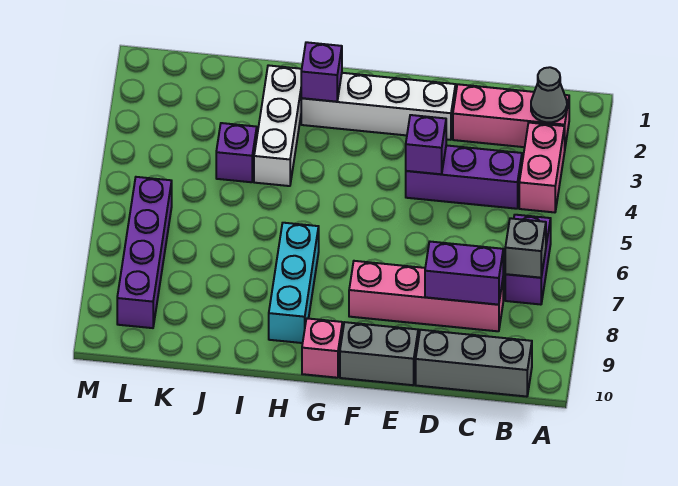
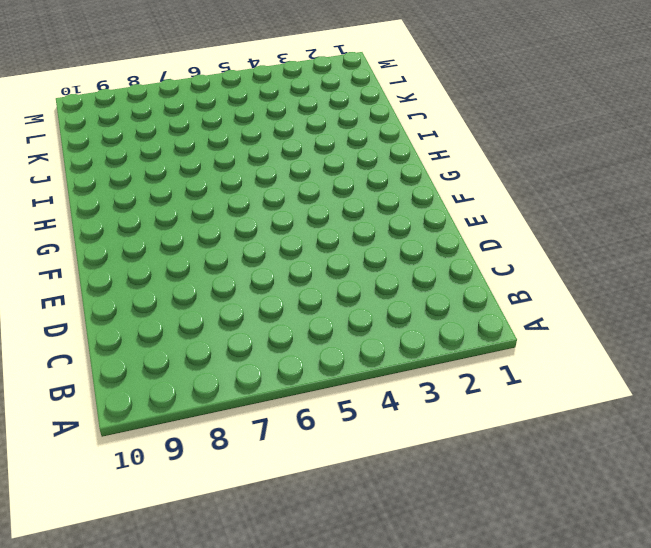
none -> pink brick B2:D2 level 1
none -> pink brick B3:B4 level 1
none -> purple brick B6:B7 level 1

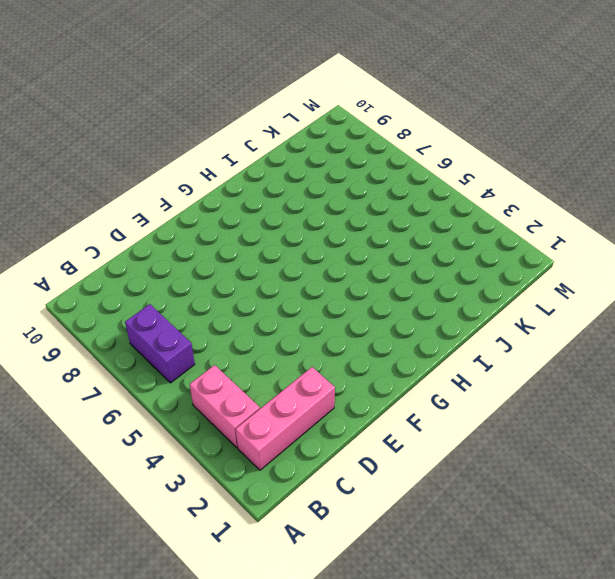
none -> grey brick B10:D10 level 1
none -> purple brick C4:E4 level 1
none -> pink brick C8:F8 level 1

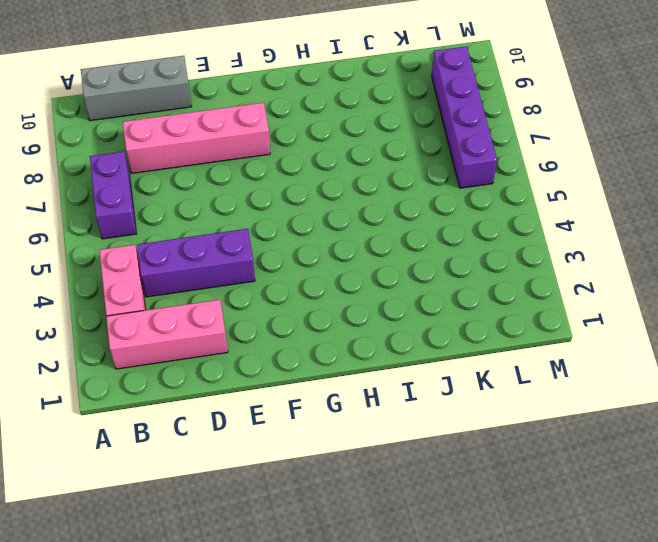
none -> white brick E2:H2 level 1
none -> grey brick E10:F10 level 1
none -> pink brick G10 level 1

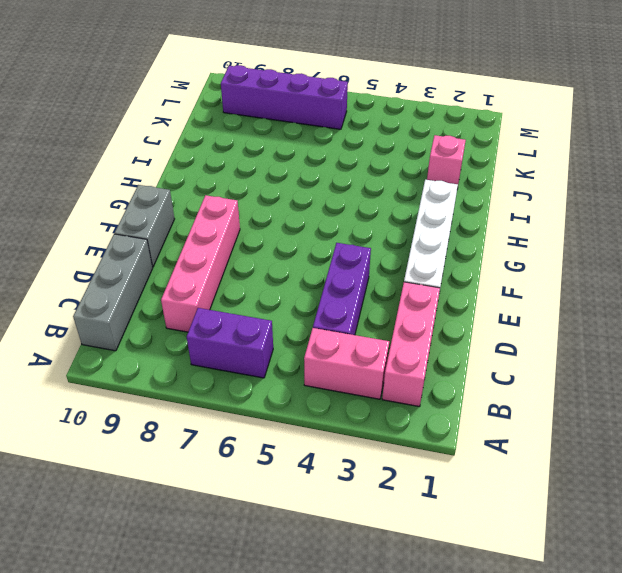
pink brick J2 level 1 -> pink brick G10 level 1
none -> cyan brick H7:H9 level 1
none -> white brick I2:I4 level 1
none -> purple brick J4 level 1

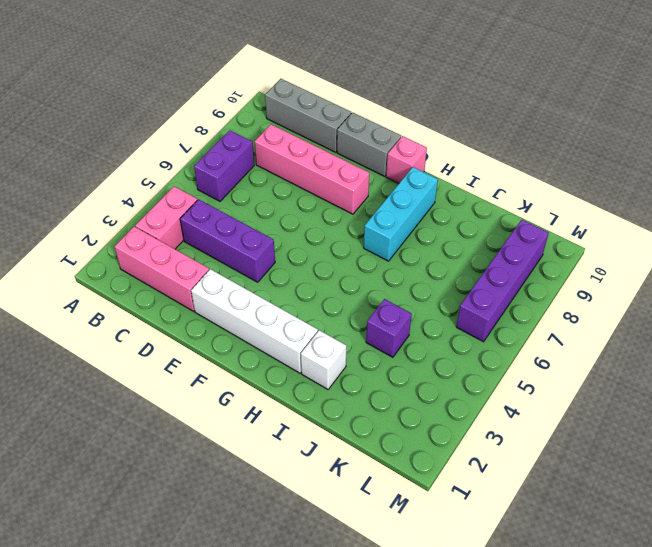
white brick I2 level 1 -> white brick I2:I4 level 1
none -> grey cone B2 level 2
none -> grey brick B7 level 2
none -> purple brick C8:D8 level 2

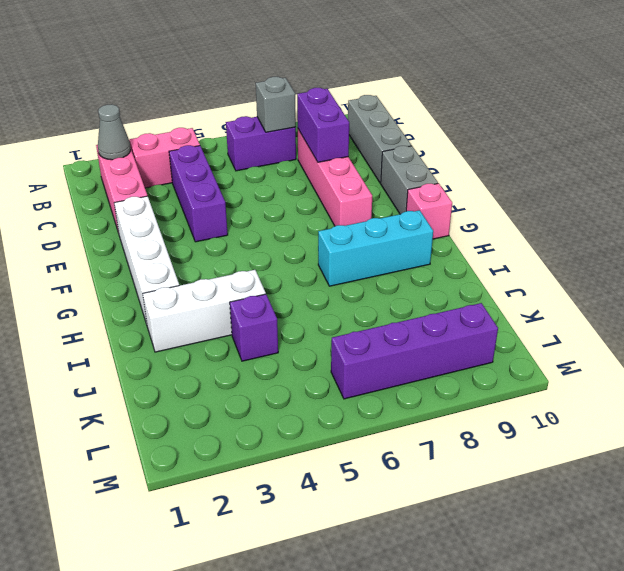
none -> purple brick E4 level 2
none -> purple brick H2 level 2

